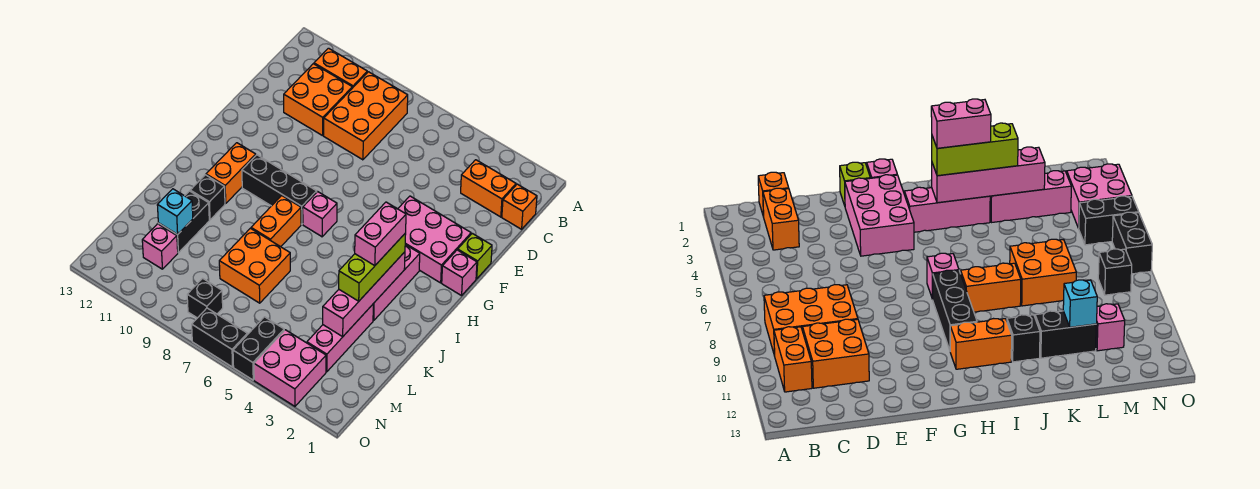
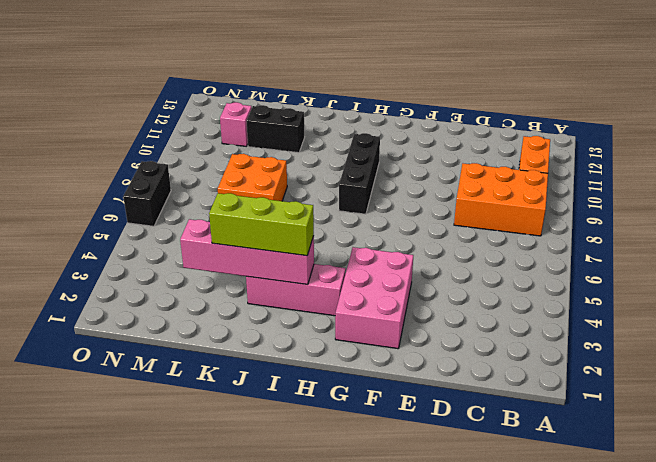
none -> orange brick C1 level 1
none -> orange brick C2:C3 level 1
none -> orange brick C10:D11 level 1

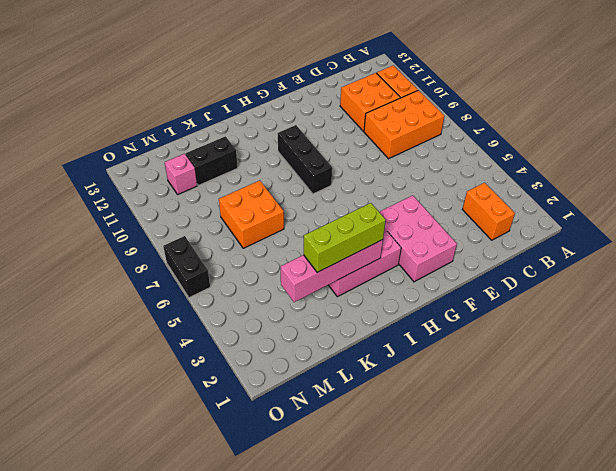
none -> orange brick C1 level 1
none -> lime brick F1 level 1
none -> pink brick G1 level 1

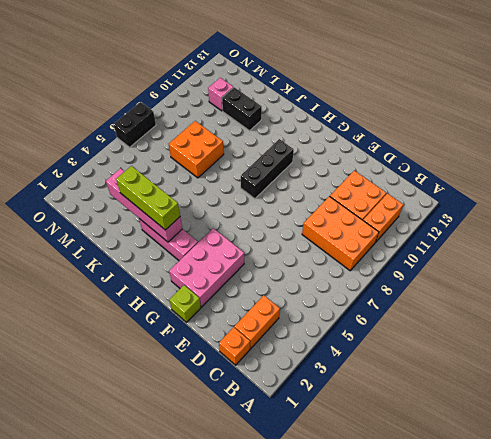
none -> pink brick G1 level 1
none -> pink brick H7 level 1
none -> orange brick H11:I11 level 1

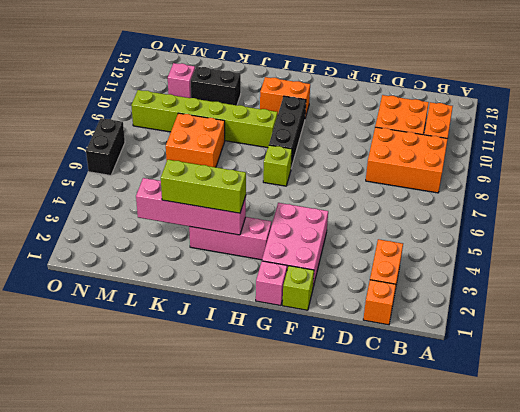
lime brick H7 level 1 -> pink brick H7 level 1
lime brick I9:N9 level 1 -> none
none -> orange brick I8:J8 level 1
none -> black brick J11 level 1
none -> pink brick K3:M3 level 1

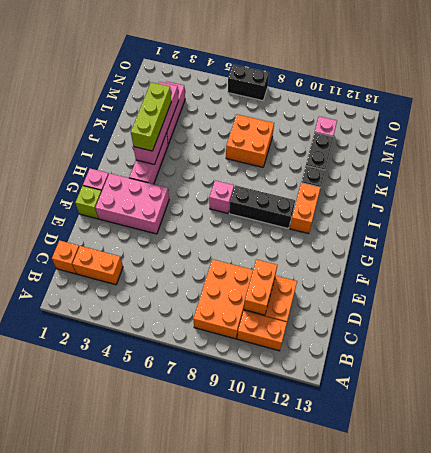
orange brick C10:D10 level 2 -> orange brick I8:J8 level 1
none -> pink brick N3:O4 level 1
none -> black brick N5:O5 level 1
none -> black brick N8 level 1

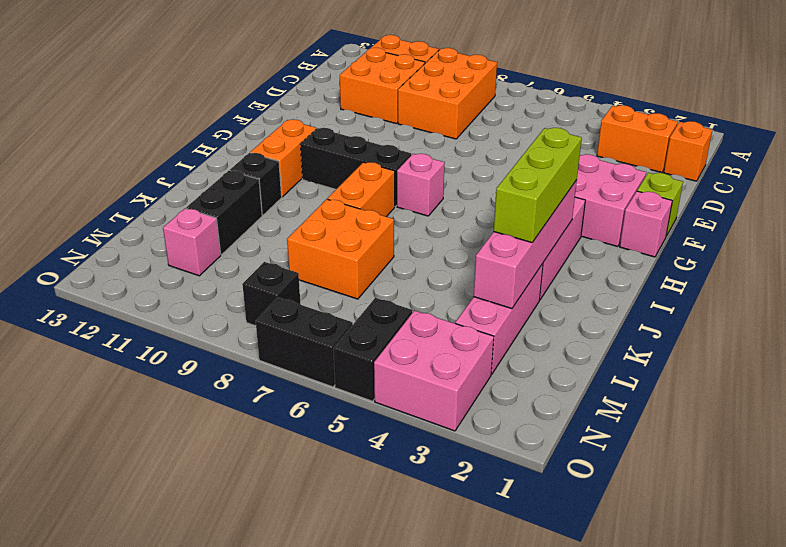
none -> cyan brick L11 level 2
none -> pink brick I3:J3 level 4

